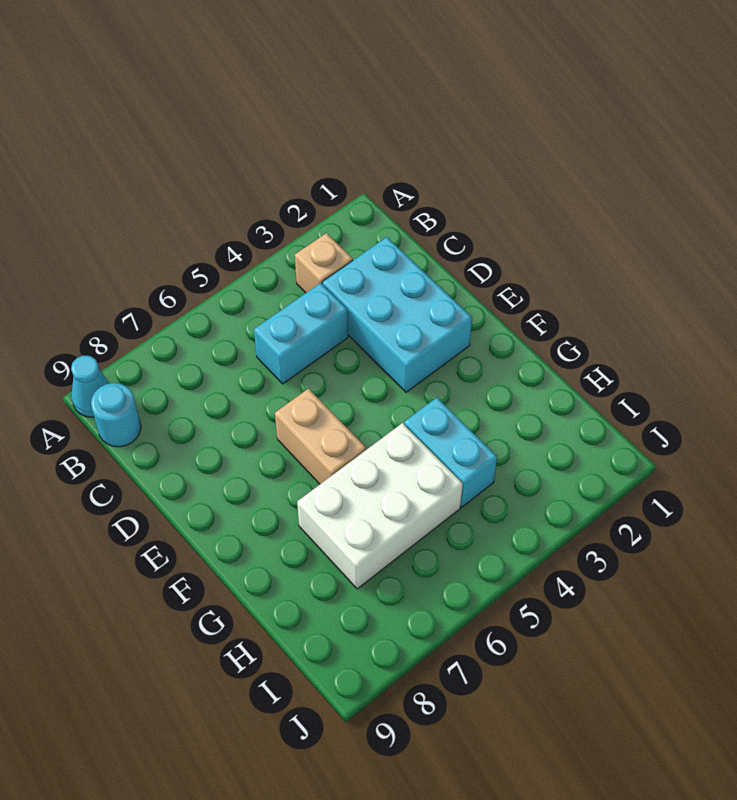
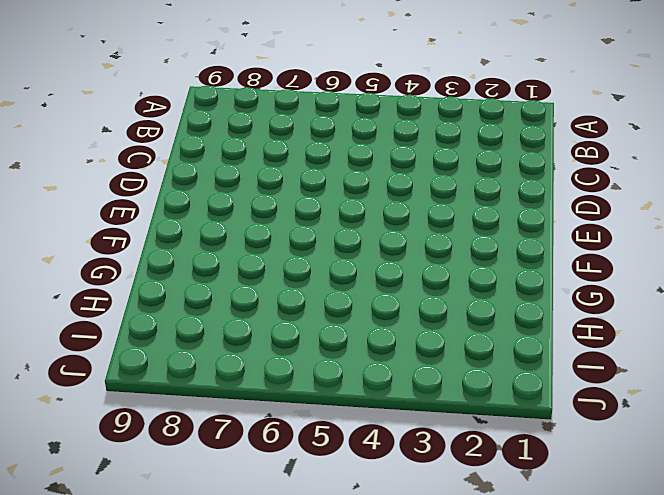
none -> cyan cone A9 level 1
none -> tan brick B3 level 1

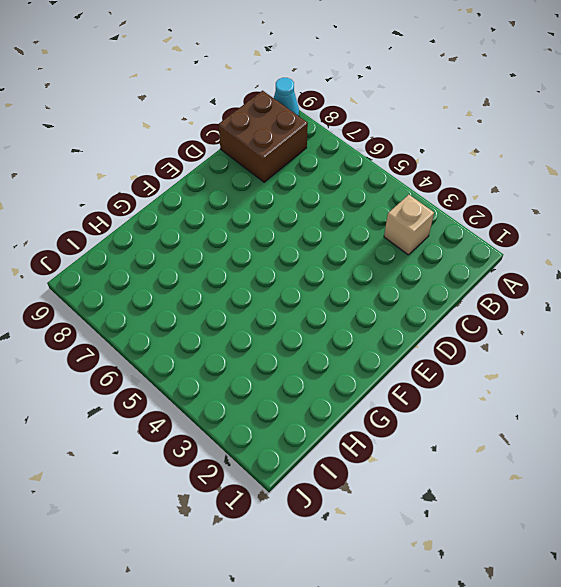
brown brick B8:C9 level 1 -> cyan round brick B9 level 1
none -> cyan brick C2:E3 level 1
none -> cyan brick C4:C5 level 1

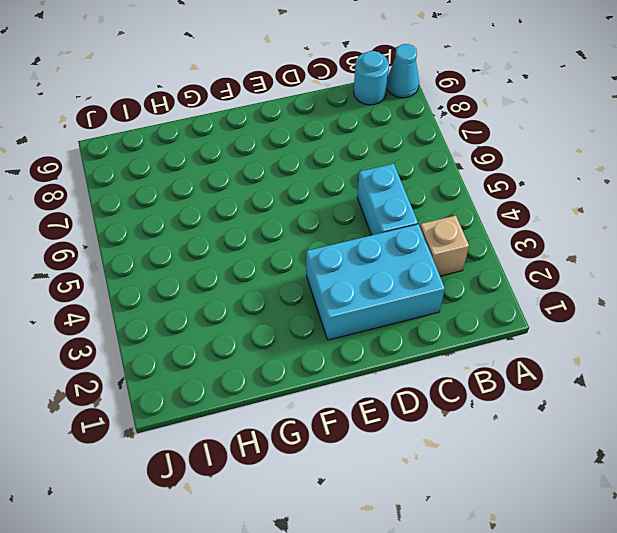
none -> tan brick E6:F6 level 1
none -> cyan brick G4:H4 level 1

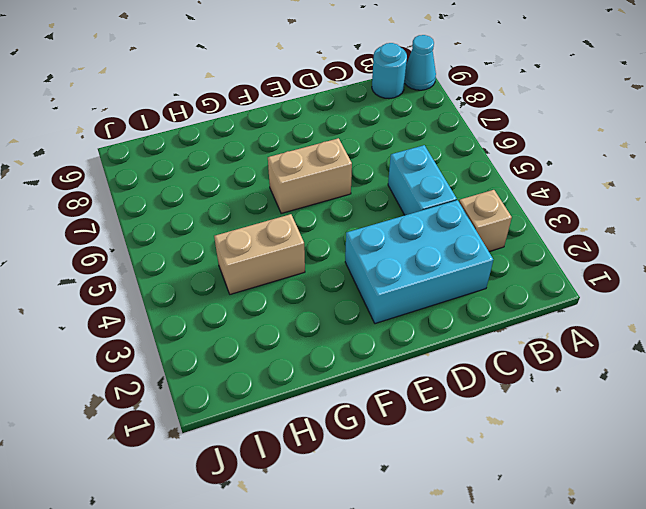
tan brick G4:H4 level 1 -> cyan brick G4:H4 level 1
none -> white brick G5:H7 level 1

